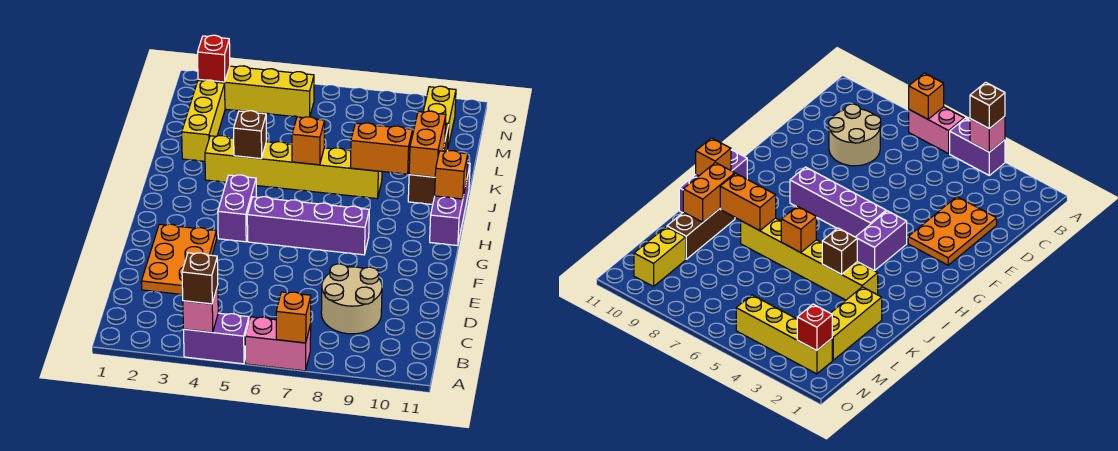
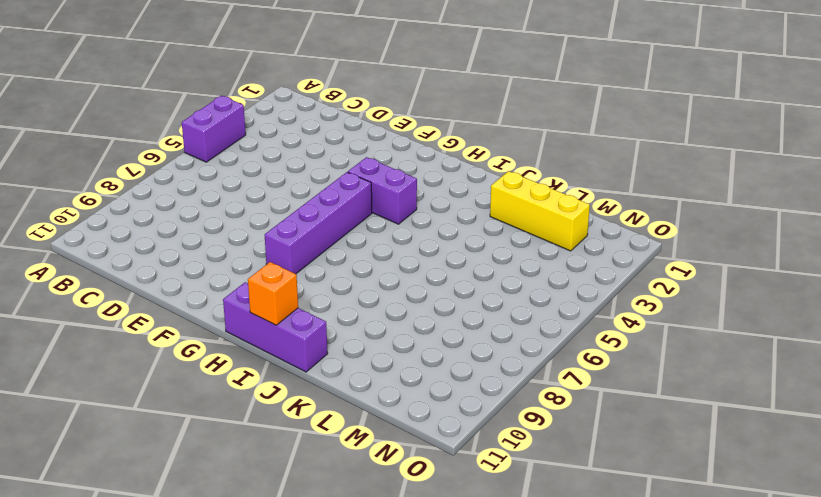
none -> pink brick A6:A7 level 1
none -> tan round brick C8:D9 level 1
none -> orange plate D2:F3 level 1

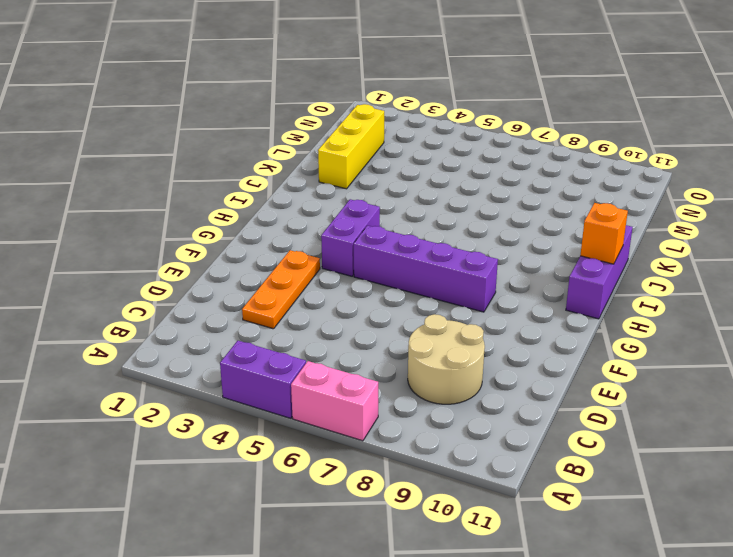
orange plate D3:F3 level 1 -> orange plate D2:F3 level 1
none -> yellow brick J3:J8 level 1
none -> brown brick J10:L10 level 1
none -> yellow brick M10:N10 level 1

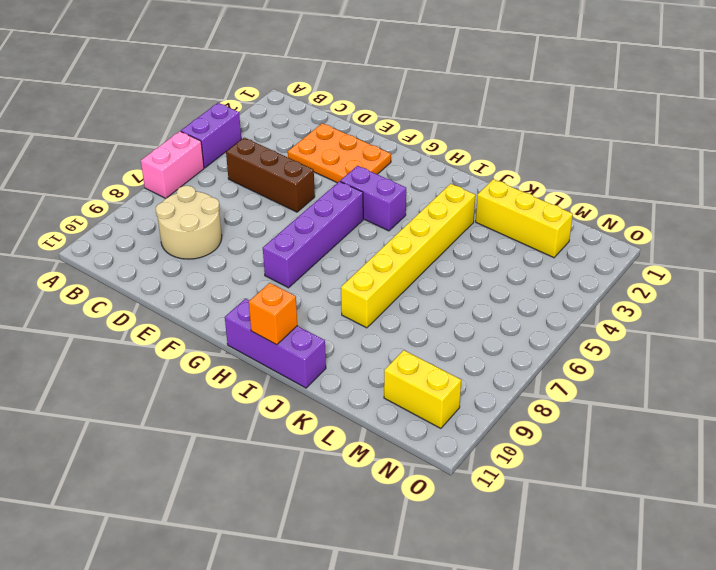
brown brick C5:E5 level 1 -> brown brick J10:L10 level 1
none -> yellow brick N2:N5 level 1
none -> pink brick A4 level 2
none -> orange brick A7 level 2

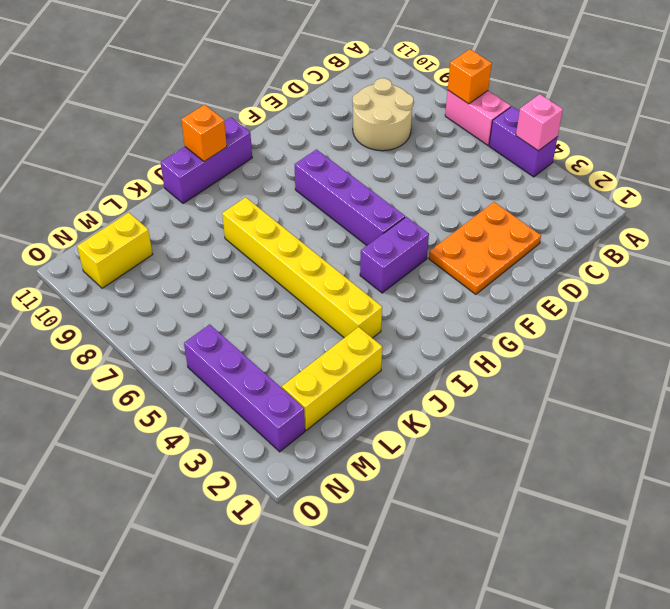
purple brick N2:N5 level 1 -> yellow brick N2:N5 level 1
none -> brown brick J10:L10 level 1
none -> brown brick J4 level 2
none -> orange brick J6 level 2

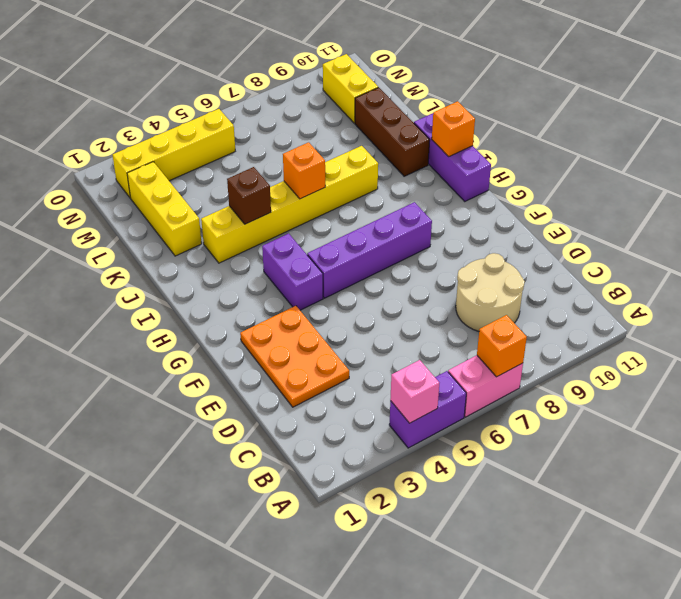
none -> orange brick J8:J9 level 2
none -> orange brick J10:K10 level 2
none -> red brick N2 level 2

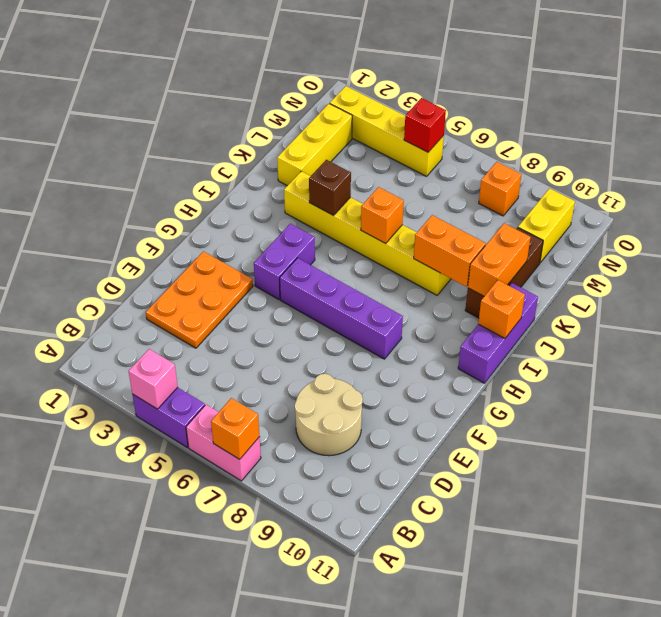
red brick N5 level 2 -> red brick N2 level 2
orange brick N8 level 1 -> none
none -> brown brick A4 level 3

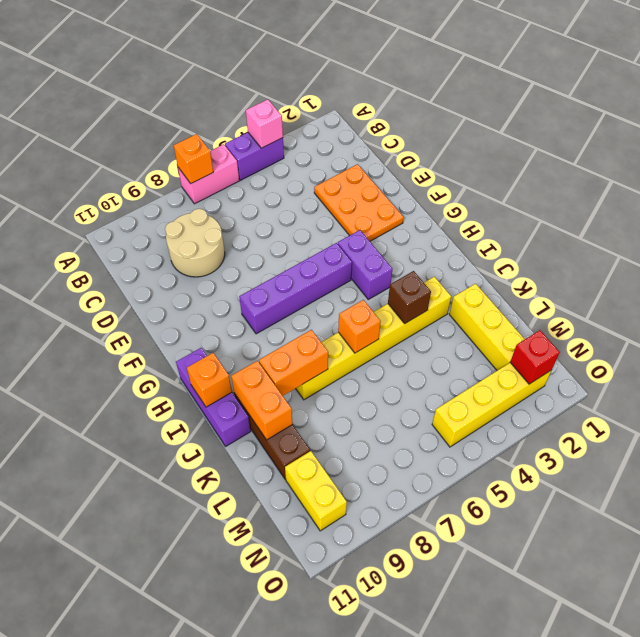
none -> brown brick A4 level 3

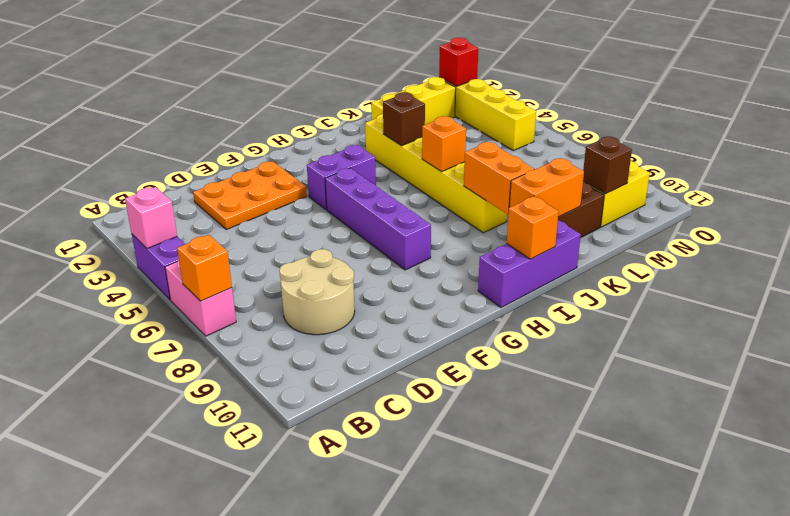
brown brick M10 level 2 -> brown brick A4 level 3

